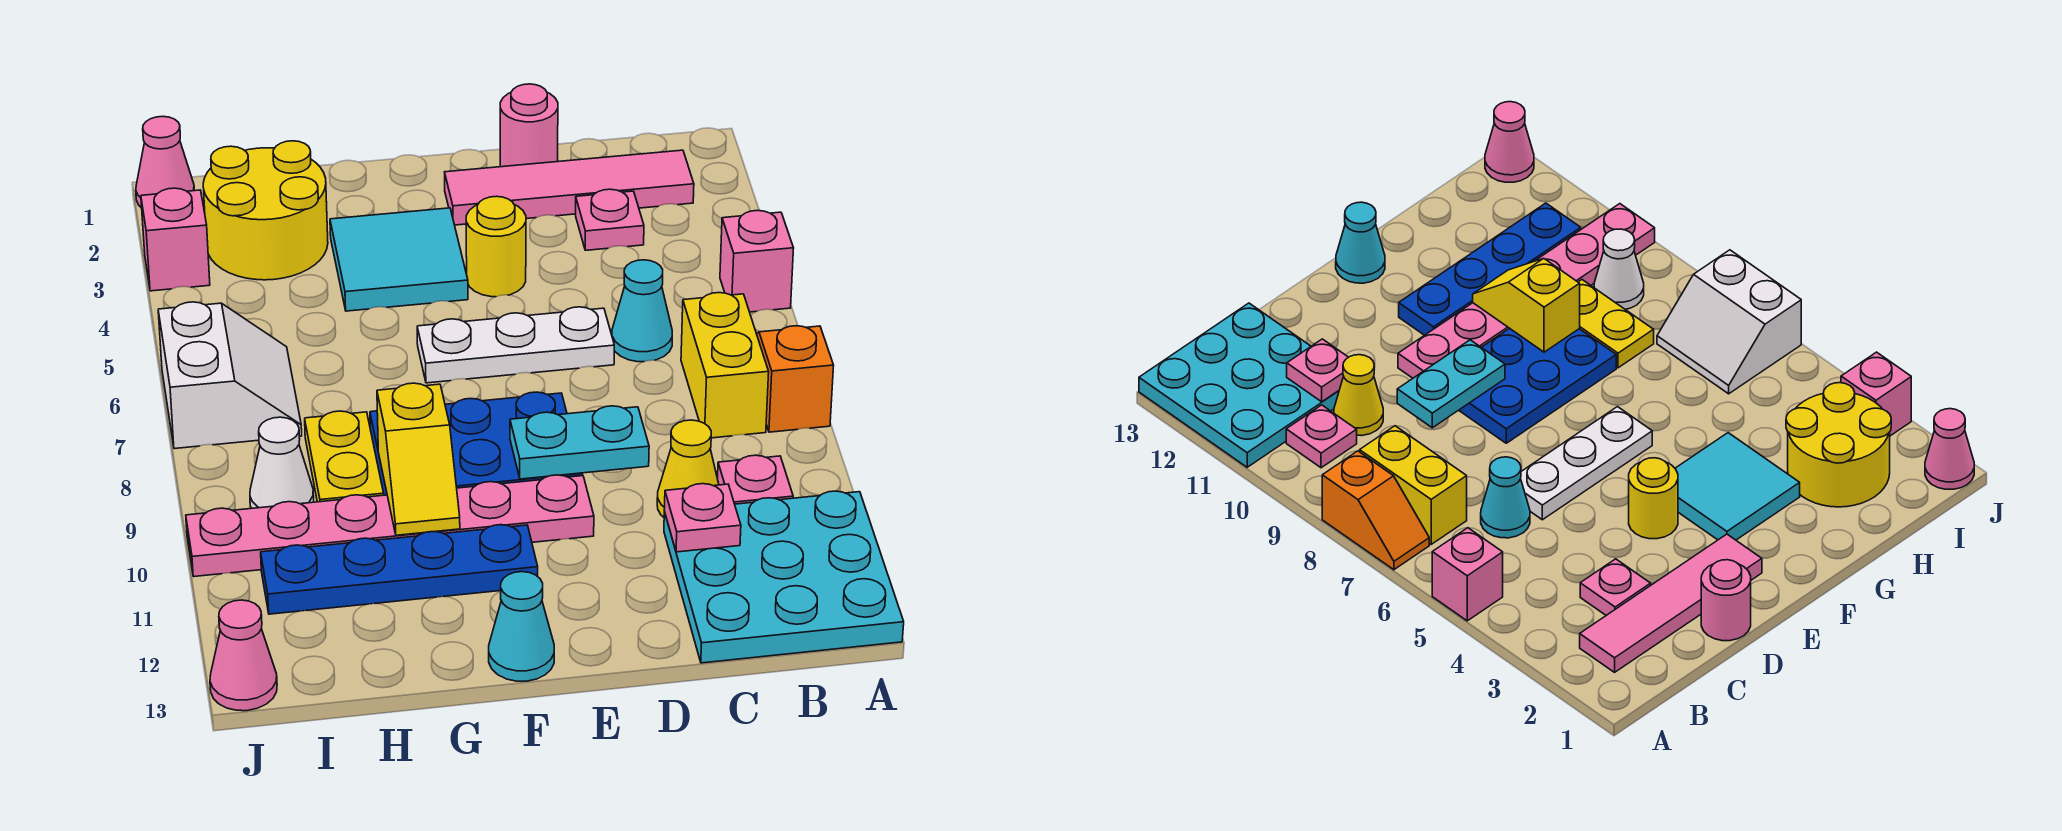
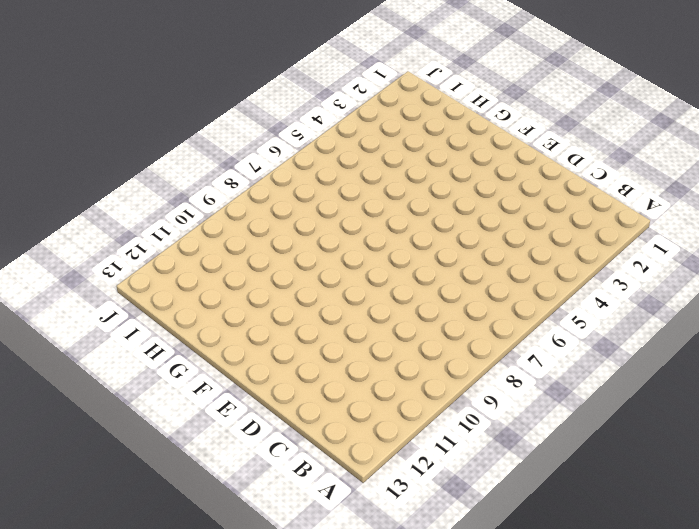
none -> pink brick A5 level 1
none -> orange slope A7:A8 level 1 top 8
none -> cyan plate A11:C13 level 1

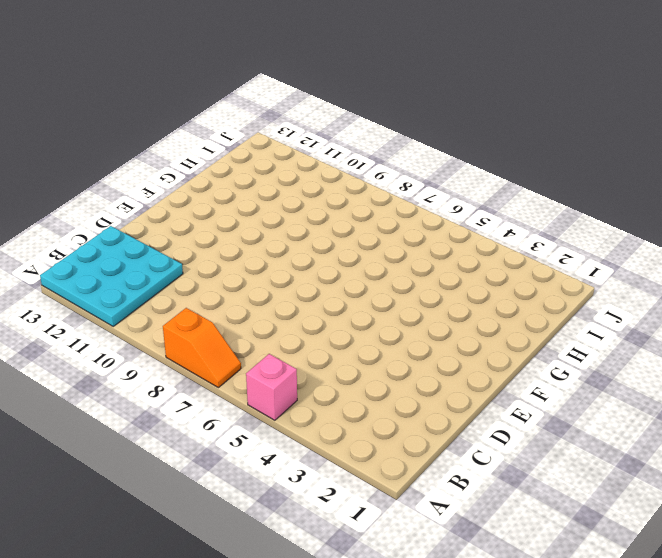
none -> pink tile B2:E2 level 1
none -> yellow brick B7:B8 level 1
none -> pink plate B10 level 1

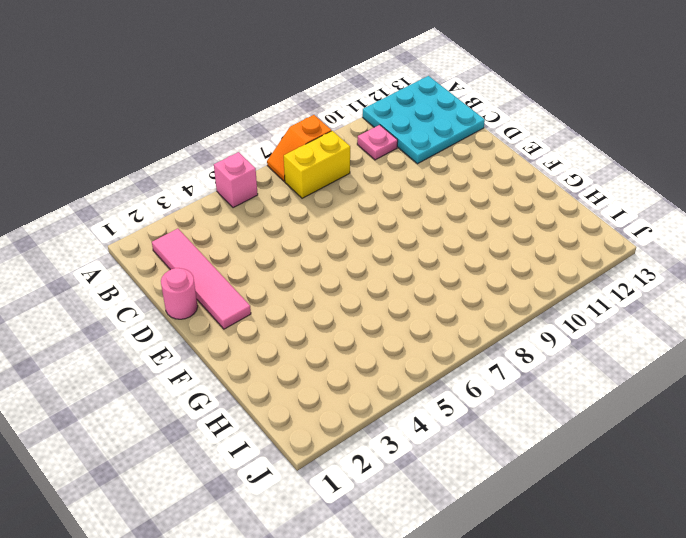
none -> pink plate C3 level 1
none -> cyan cone C6 level 1
none -> yellow cone C10 level 1

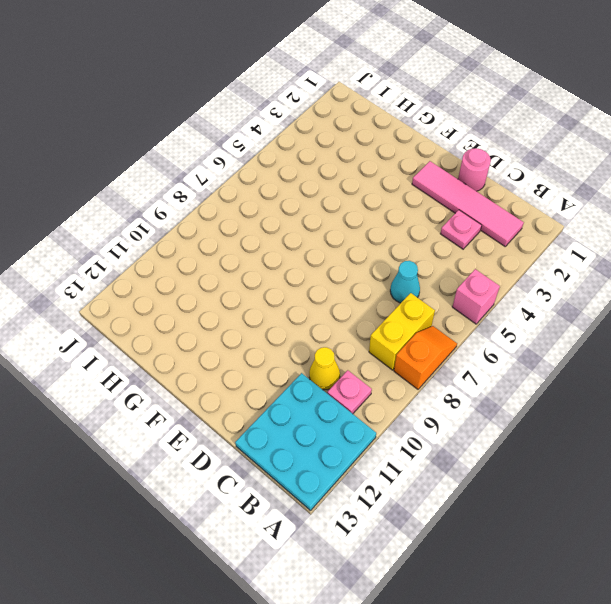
none -> white plate D6:F6 level 1
none -> yellow round brick E4 level 1
none -> blue plate E8:G9 level 1

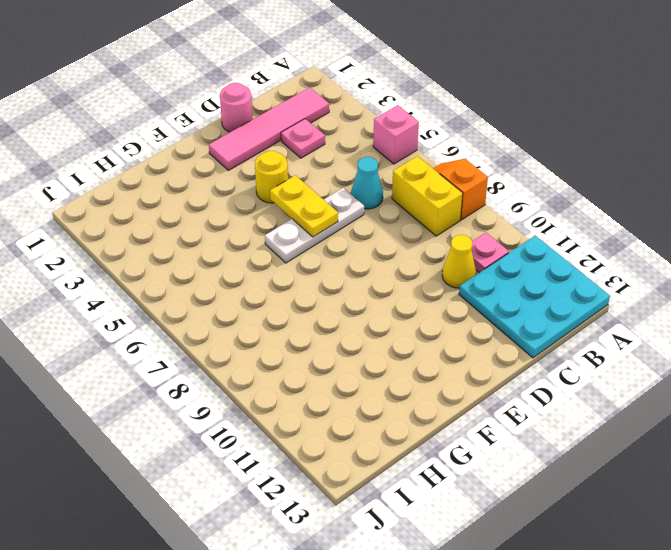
yellow plate E5:E6 level 2 -> yellow plate H8:H9 level 1
none -> blue plate E8:G9 level 1
none -> pink plate E10:J10 level 1
none -> cyan tile F3:G4 level 1

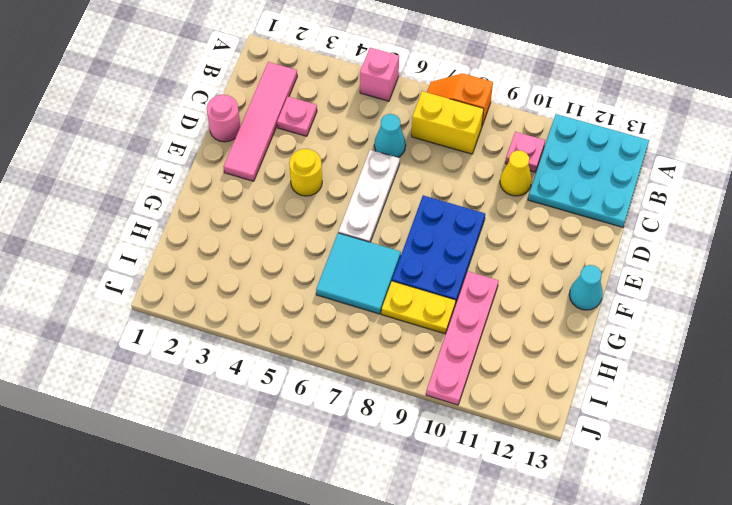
cyan tile G6:H7 level 1 -> cyan tile F3:G4 level 1
pink plate G10:J10 level 1 -> pink plate E10:J10 level 1
none -> blue plate F11:I11 level 1
none -> yellow round brick H2:I3 level 1
none -> white slope I6:J7 level 1 top J

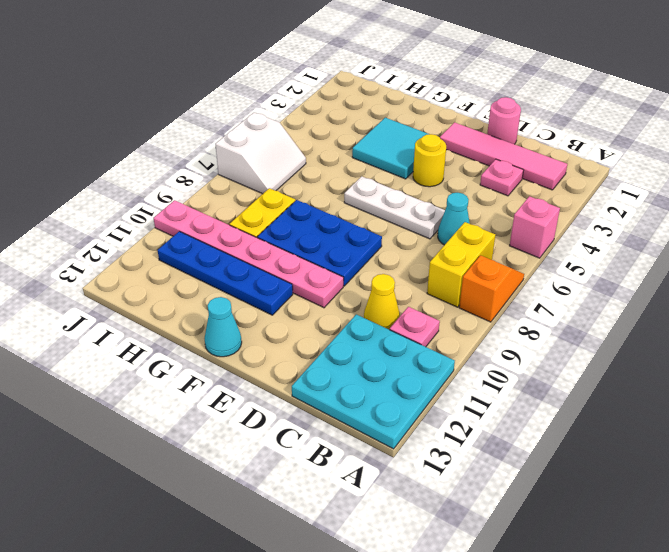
none -> yellow round brick H2:I3 level 1
none -> white cone I9 level 1
none -> pink cone J1 level 1

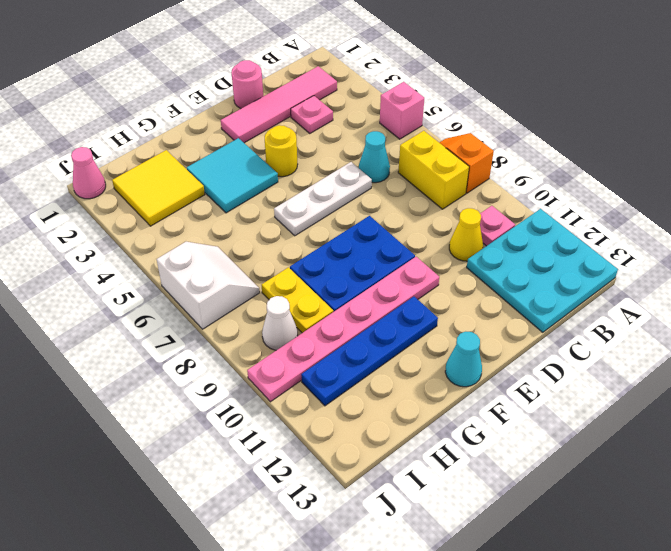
yellow tile H2:I3 level 1 -> yellow round brick H2:I3 level 1
none -> pink brick J3 level 1
none -> pink cone J13 level 1
none -> pink plate C11 level 2

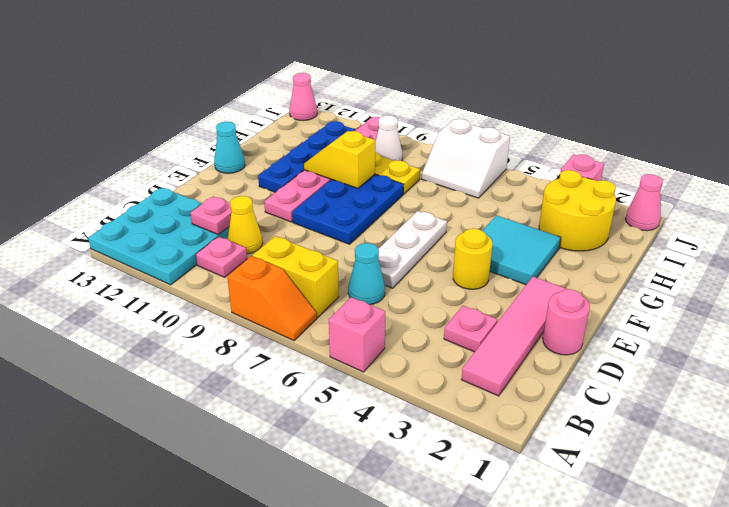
none -> cyan plate D9:E9 level 2

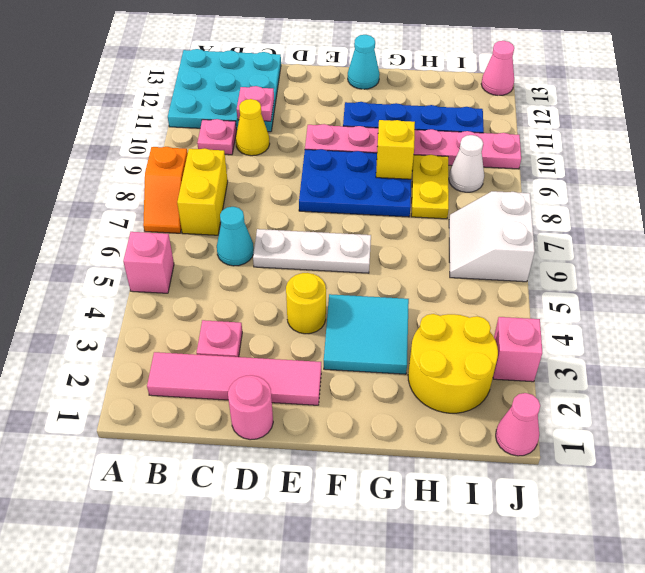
none -> cyan plate D9:E9 level 2

